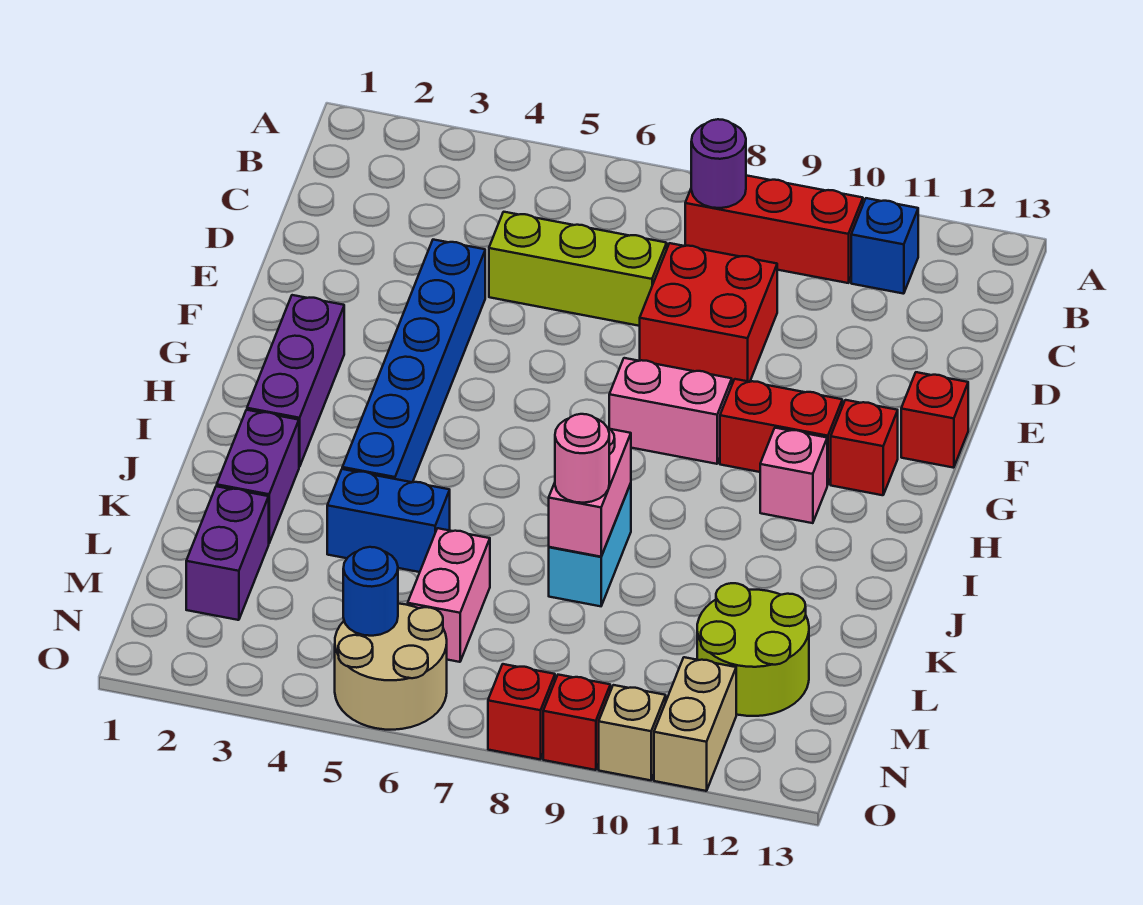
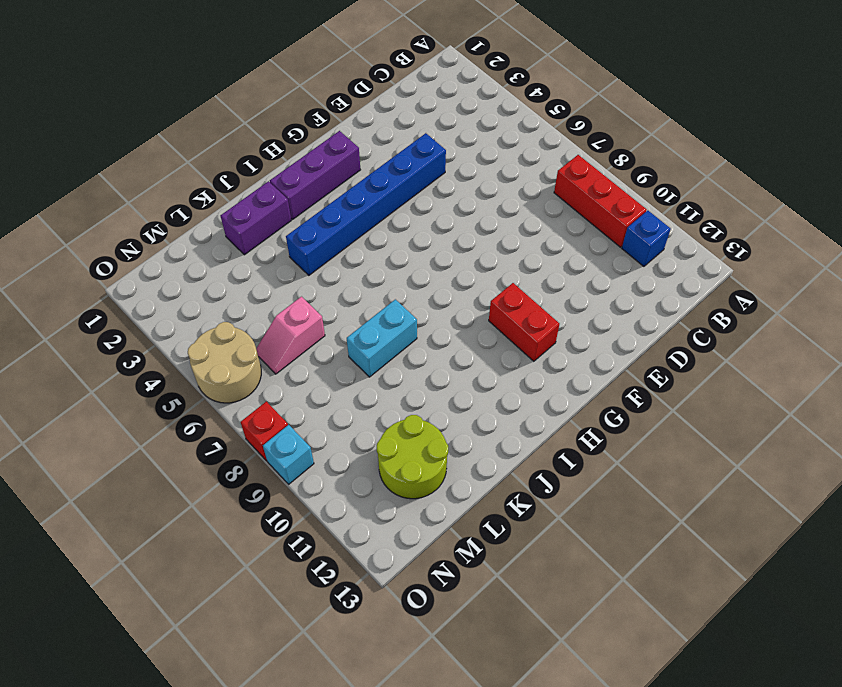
pink slope L6:M6 level 1 top L -> pink brick L6:M6 level 1
cyan brick O9 level 1 -> red brick O9 level 1
none -> lime brick D5:D7 level 1
none -> red brick D8:E9 level 1
none -> red brick F13 level 1

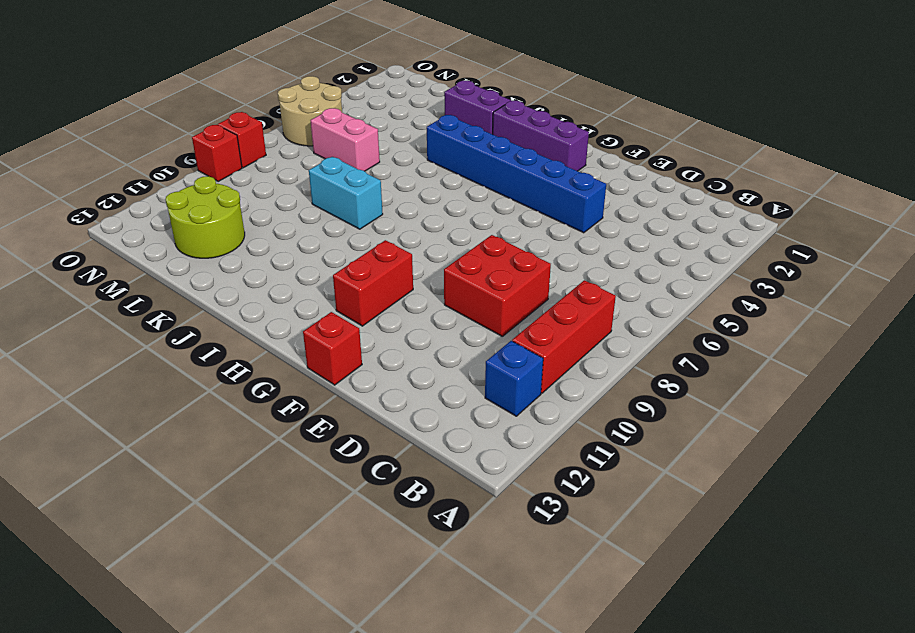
none -> lime brick D5:D7 level 1
none -> pink brick G8:G9 level 1
none -> red brick G12 level 1

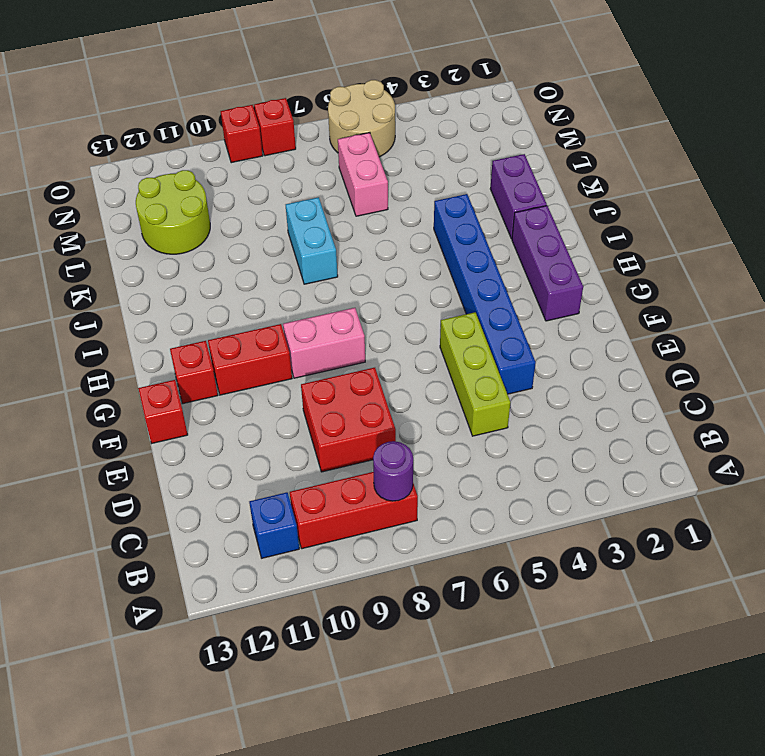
lime brick D5:F5 level 1 -> lime brick D5:D7 level 1
none -> pink brick H11 level 1
none -> blue brick K4:K5 level 1
none -> purple brick L2:M2 level 1

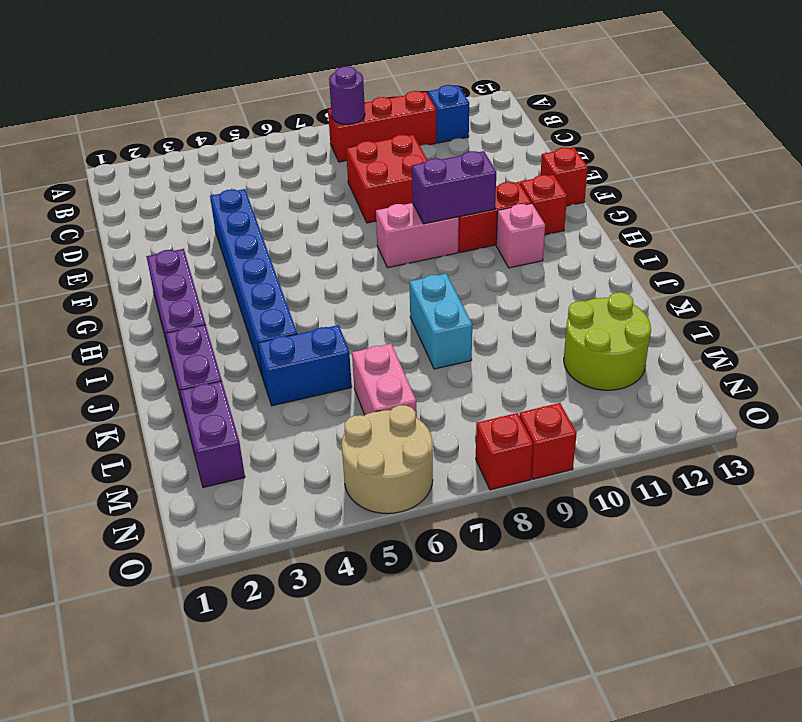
purple brick G9:G10 level 2 -> none
none -> lime brick D5:D7 level 1
none -> tan brick N11:O11 level 1
none -> tan brick O10 level 1

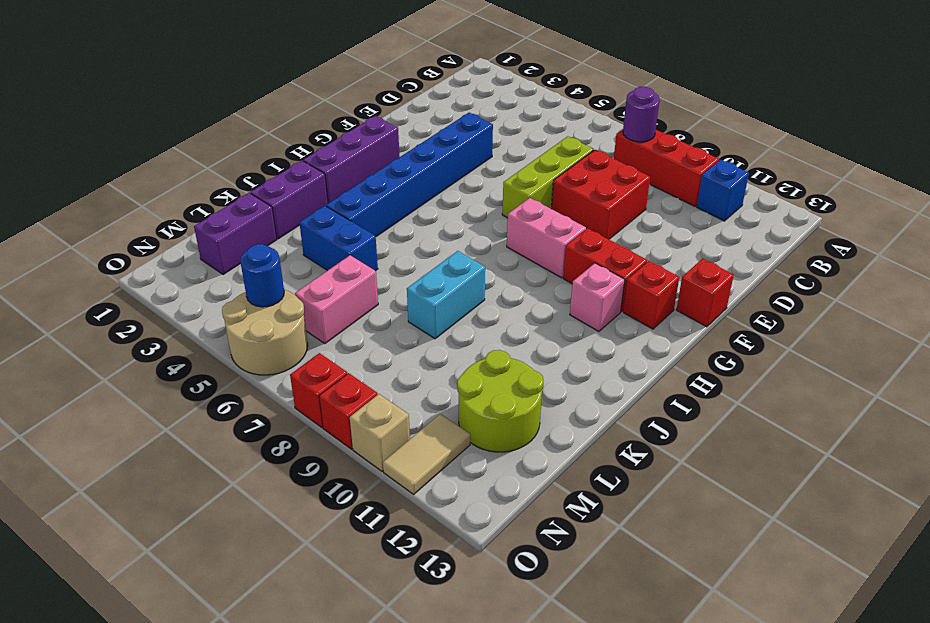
lime brick D7:F7 level 1 -> lime brick D5:D7 level 1
tan tile N11:O11 level 1 -> tan brick N11:O11 level 1
none -> pink brick J8:K8 level 2
none -> pink round brick K8 level 3

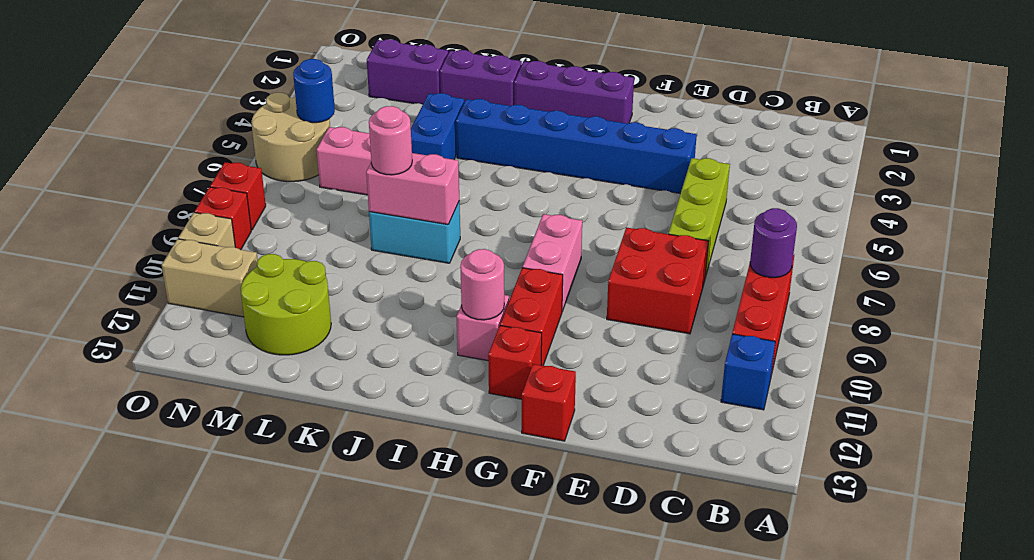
pink round brick H11 level 2 -> none

